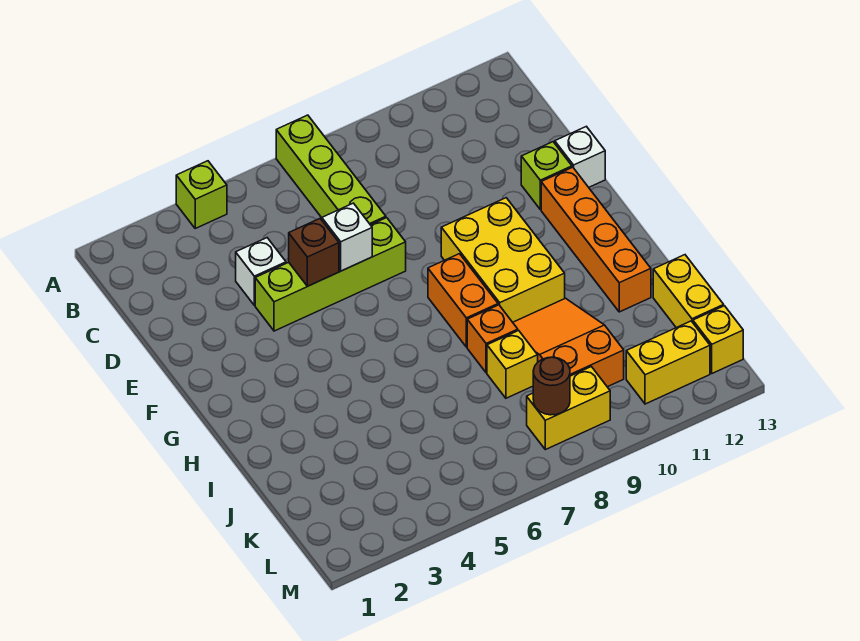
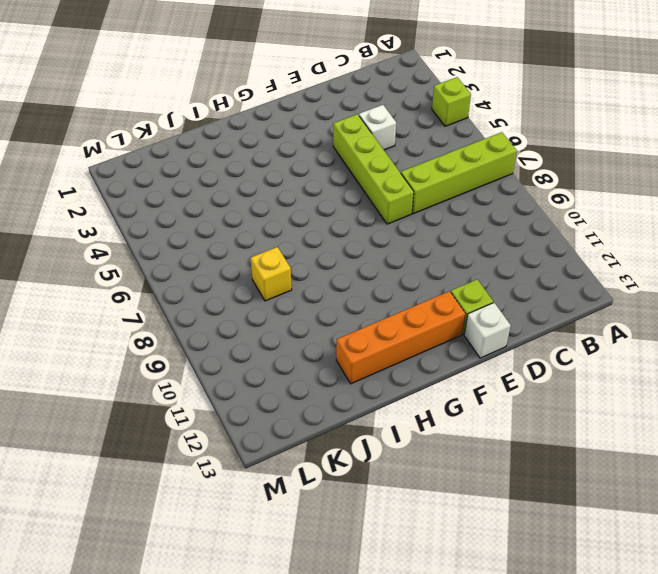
none -> yellow brick F9:H10 level 1
none -> orange brick G8:H8 level 1
none -> orange brick I8 level 1

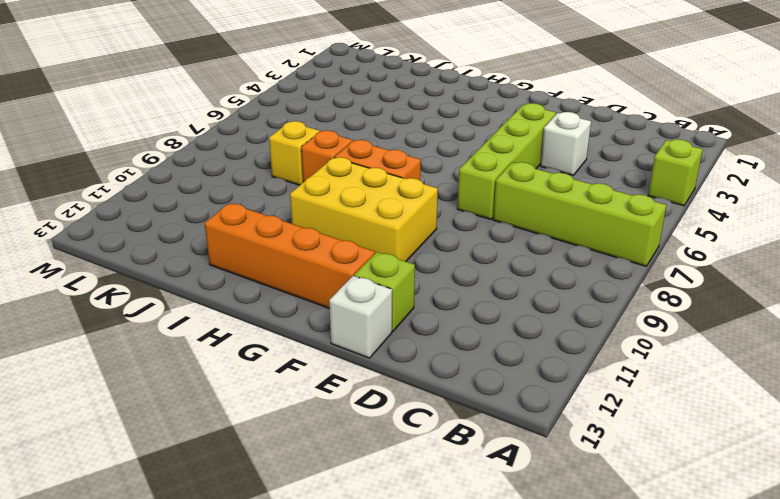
none -> orange slope I9:K10 level 1 top K
none -> yellow brick J13:K13 level 1
none -> yellow brick L8:L9 level 1

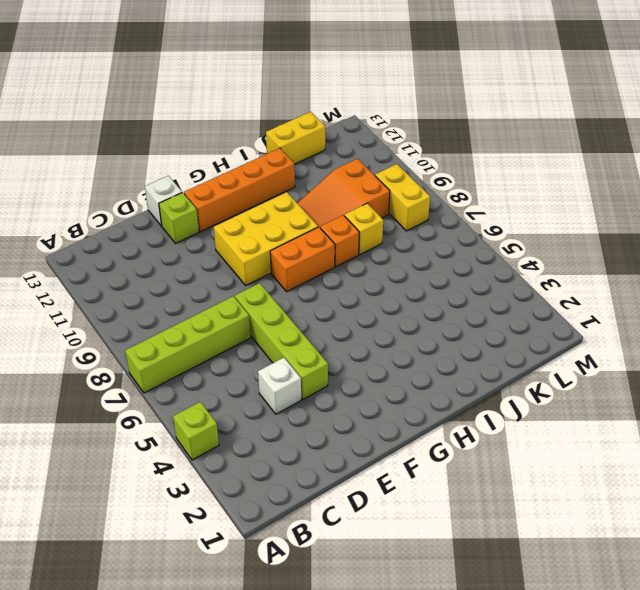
none -> yellow brick L11:L12 level 1
none -> yellow brick L13 level 1
none -> brown brick E5 level 2

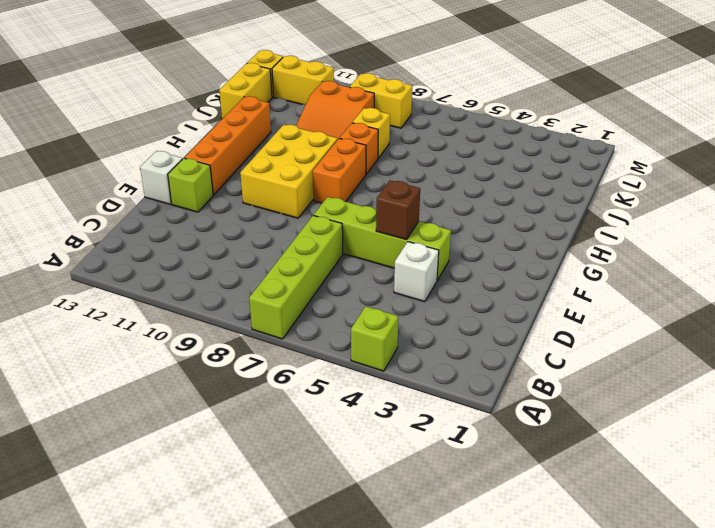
none -> white brick E6 level 2
none -> brown round brick L8 level 2

